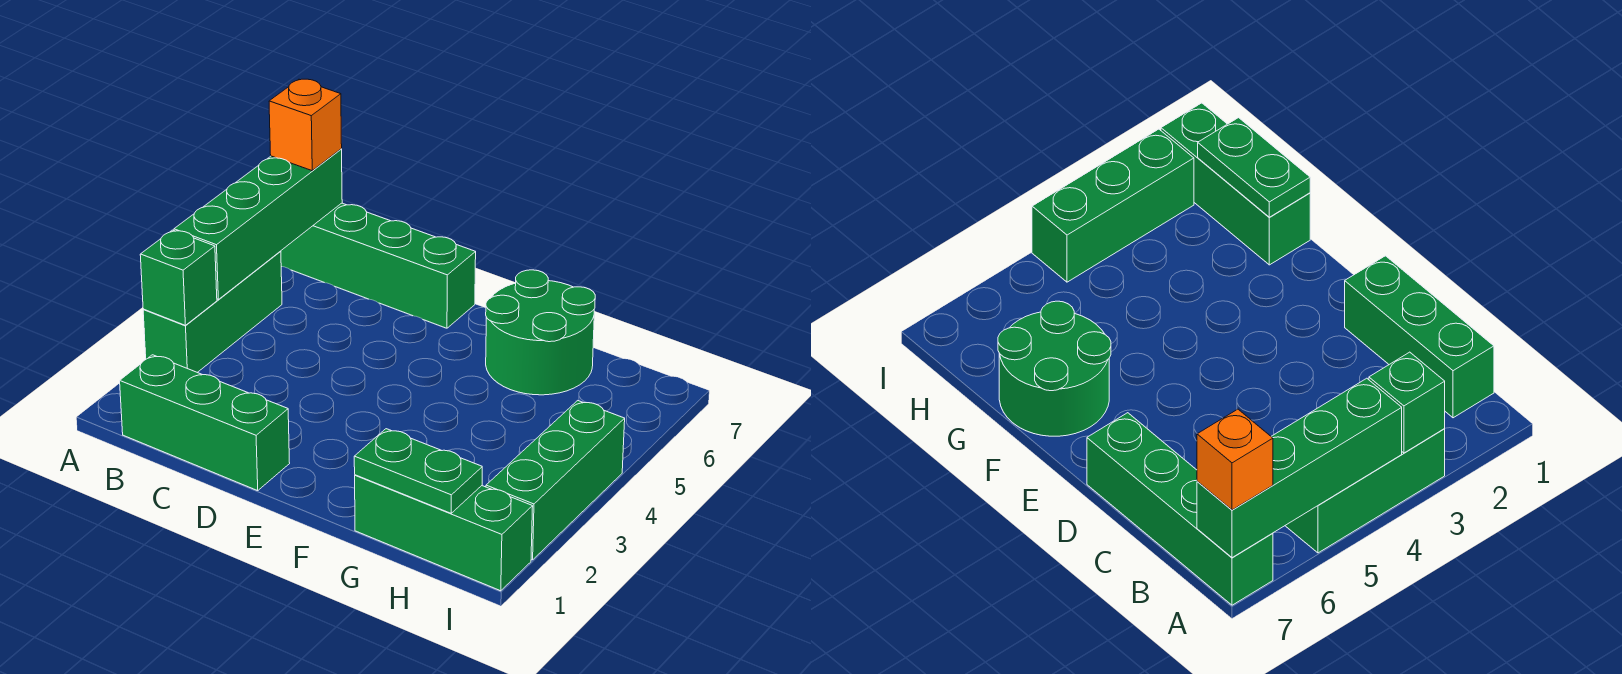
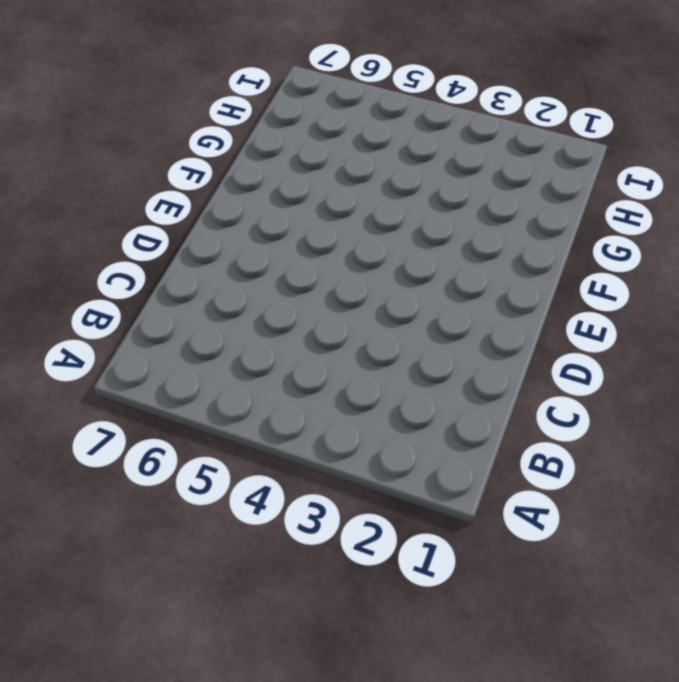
none -> green brick A3:A5 level 1
none -> green brick A7:D7 level 1

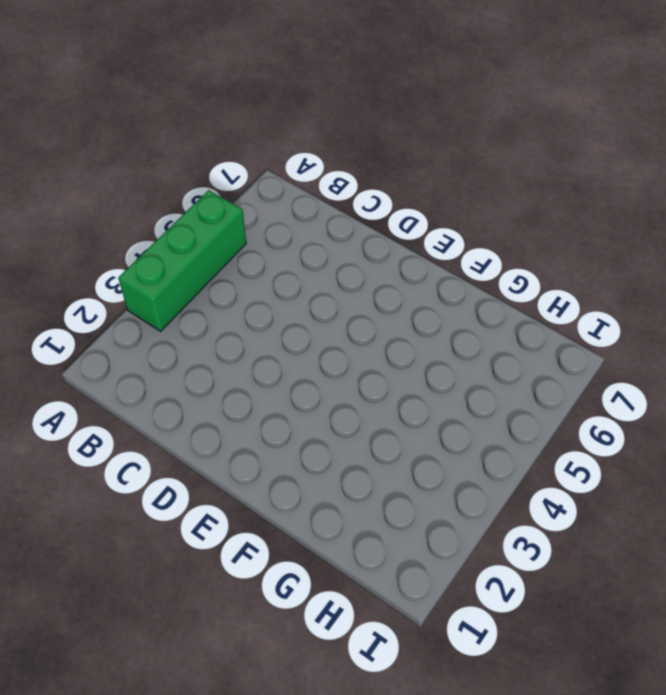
none -> green brick A7:D7 level 1
none -> green brick B1:D1 level 1

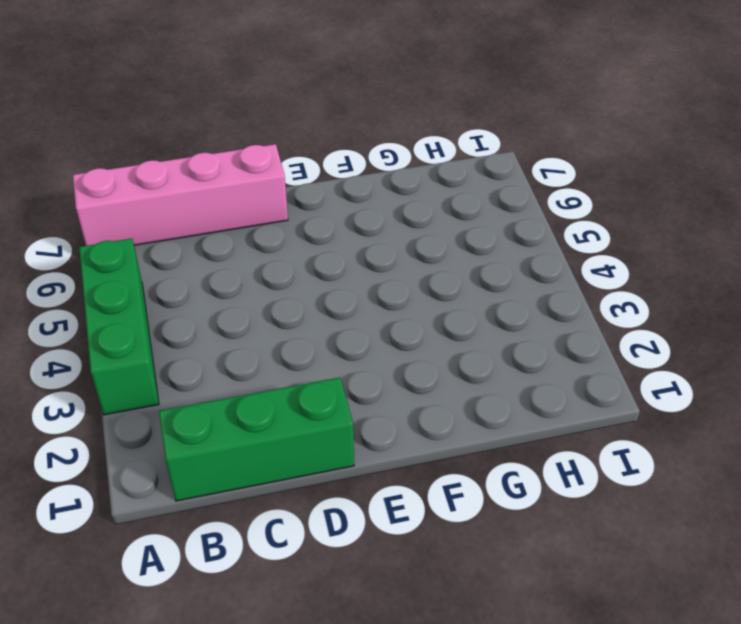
pink brick A7:D7 level 1 -> green brick A7:D7 level 1
none -> green round brick F6:G7 level 1
none -> green brick G1:I1 level 1

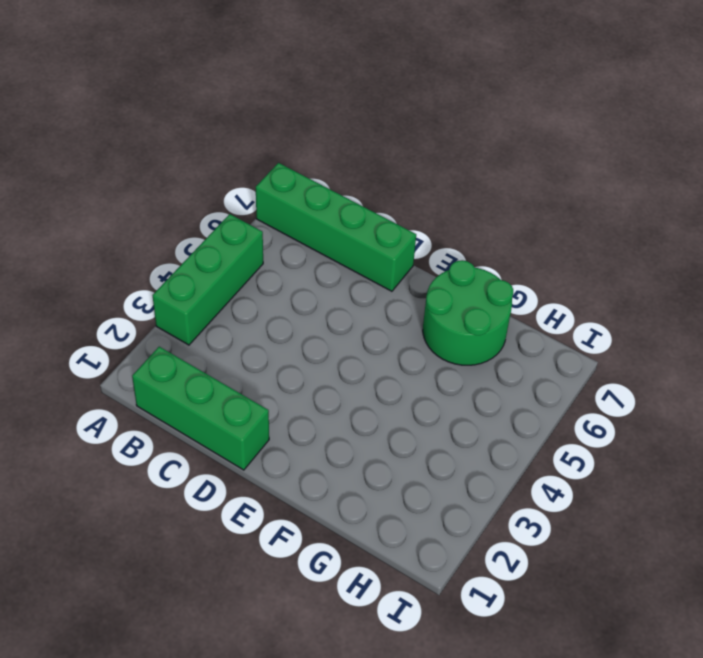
none -> green brick G1:I1 level 1
none -> green brick I2:I4 level 1

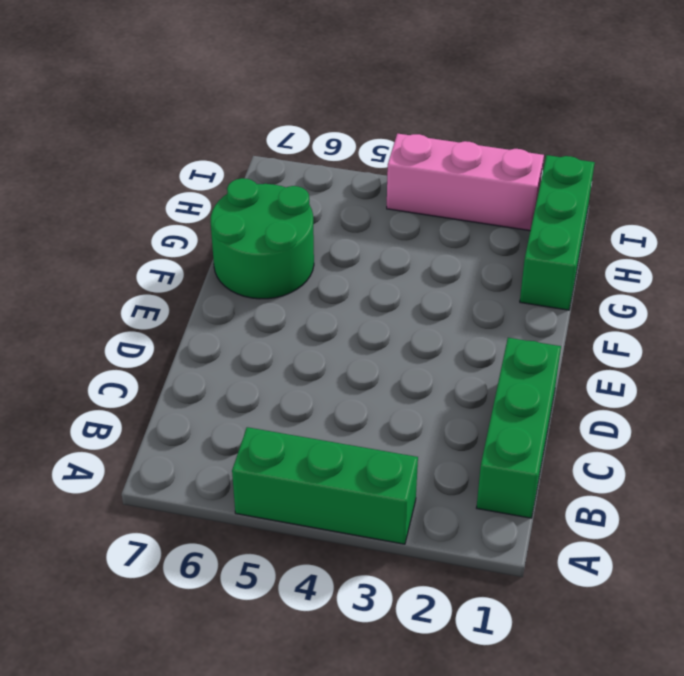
pink brick I2:I4 level 1 -> green brick I2:I4 level 1
none -> green brick A7:D7 level 1
none -> green brick A3 level 2

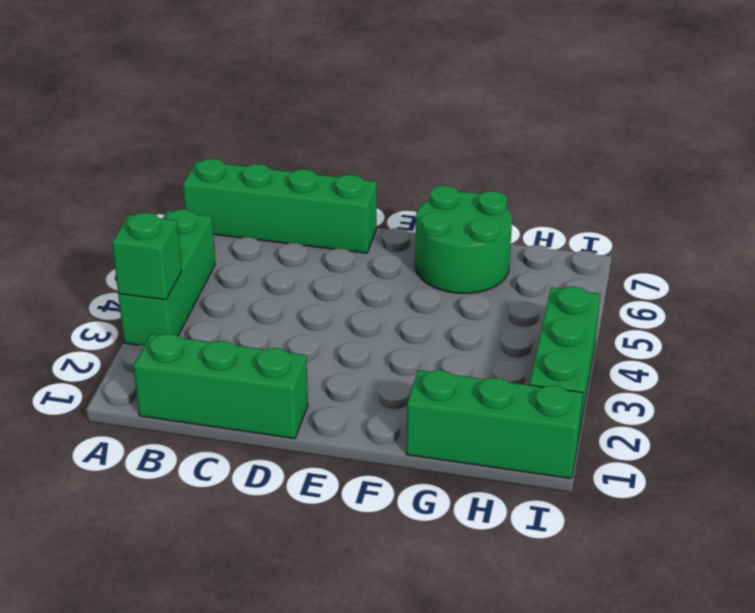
none -> green brick A4:A7 level 2
none -> green plate G1:H1 level 2

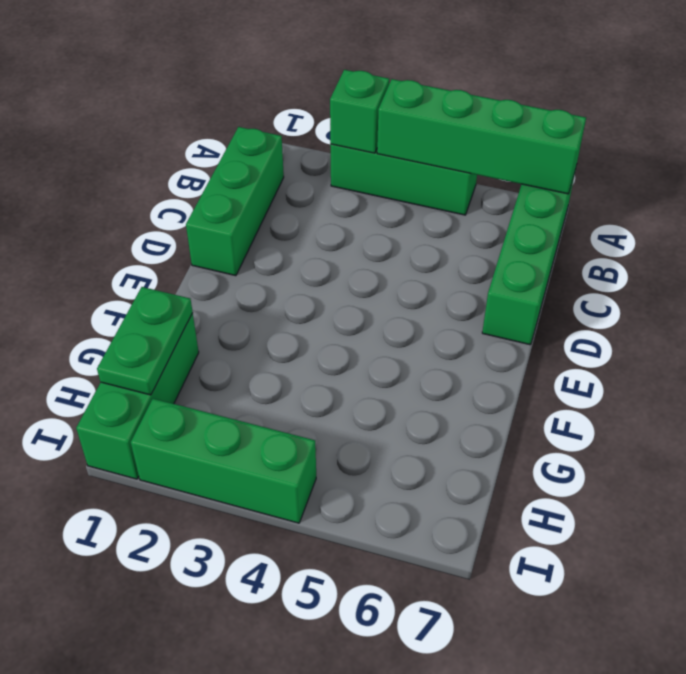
none -> green round brick F6:G7 level 1
none -> orange brick A7 level 3

